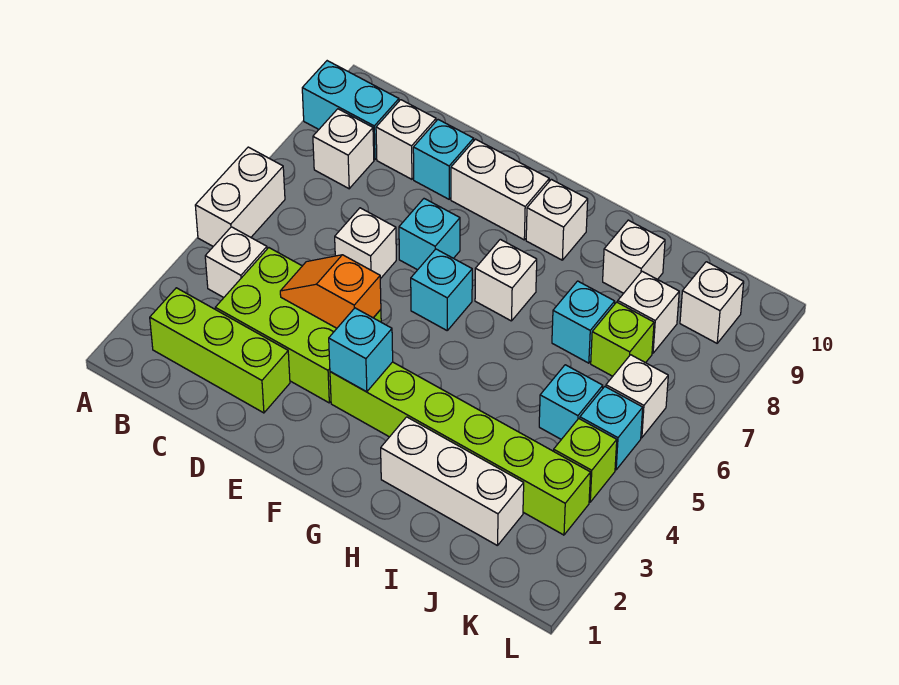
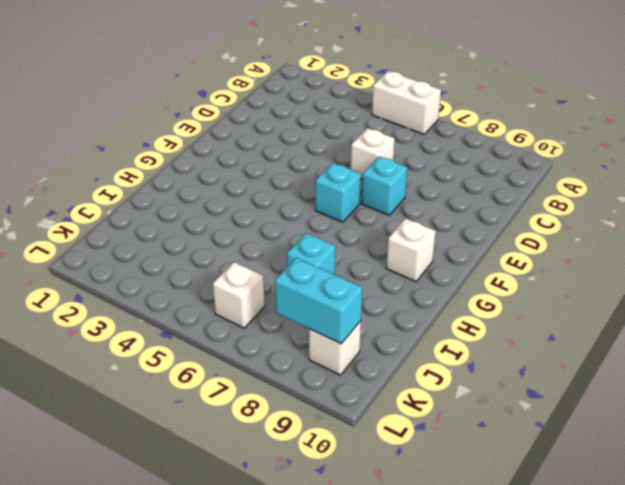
cyan brick K8:K9 level 2 -> cyan brick A9:B9 level 1
none -> lime brick B2:D2 level 1
none -> white brick B4 level 1
none -> white brick B8 level 1

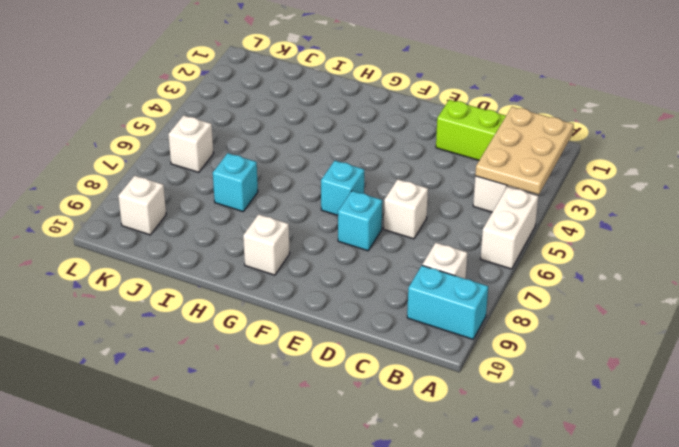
tan plate A2:B4 level 2 -> none
none -> lime brick C3:E4 level 1
none -> white brick C9 level 1
none -> cyan brick D9 level 1

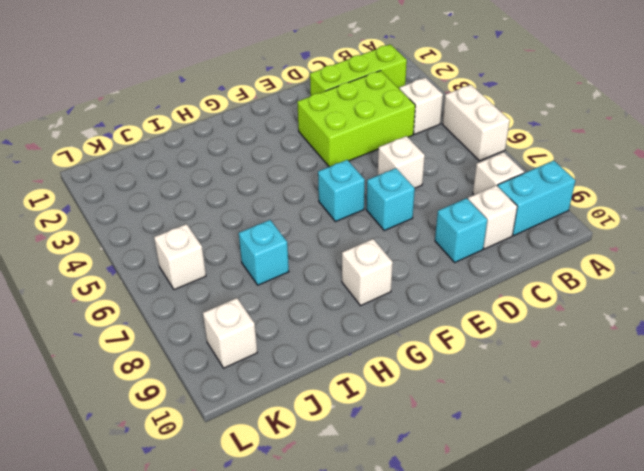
none -> white brick E9:F9 level 1
none -> lime brick F3:K3 level 1
none -> white brick G7 level 1

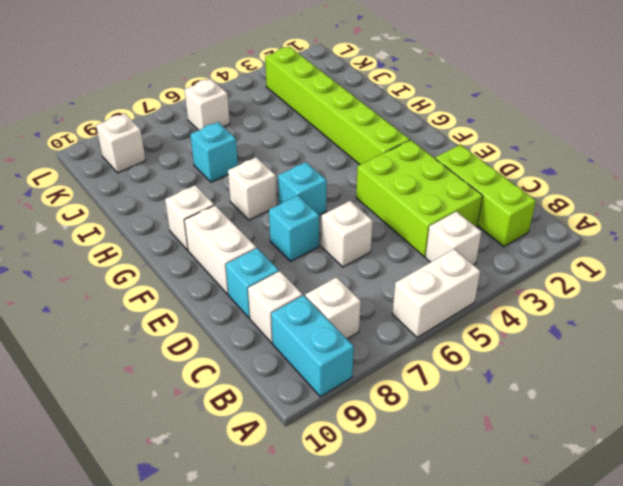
none -> white brick H2:J2 level 1
none -> white brick I9 level 1
none -> cyan brick J5 level 1

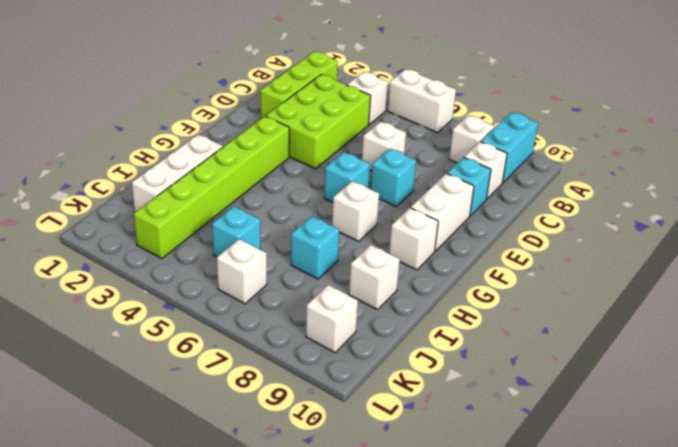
none -> lime brick J7 level 1
none -> white brick J8 level 1
none -> lime brick K4 level 1

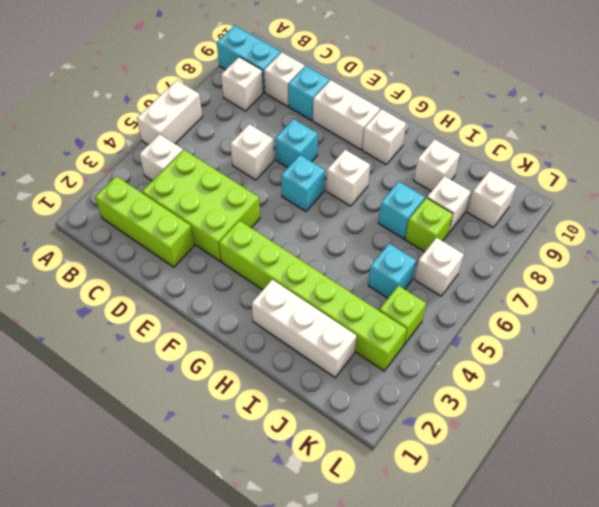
none -> cyan brick K5 level 1
none -> orange slope D4:E4 level 2 top E
none -> cyan brick F3 level 2

